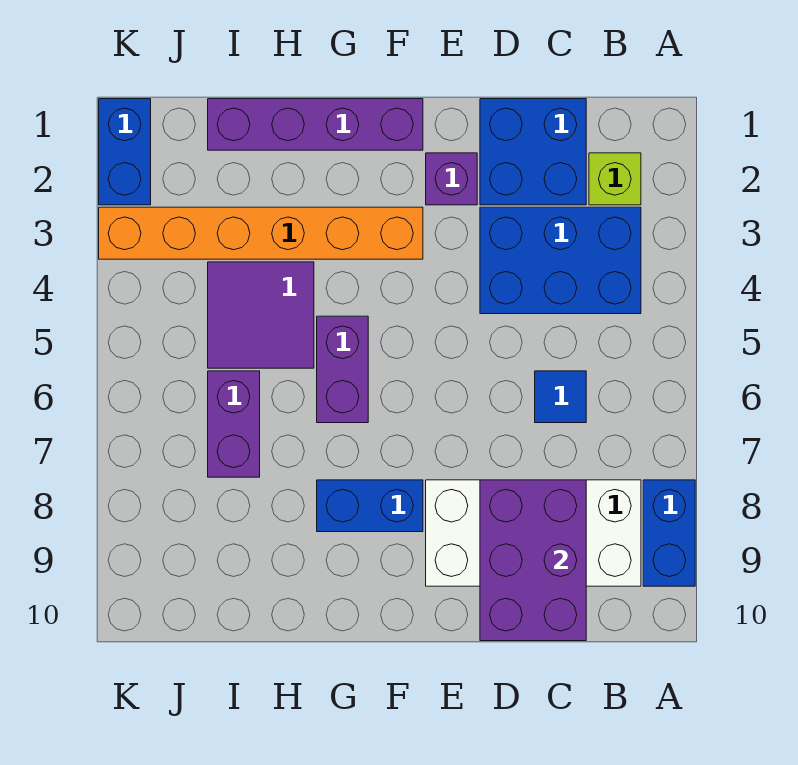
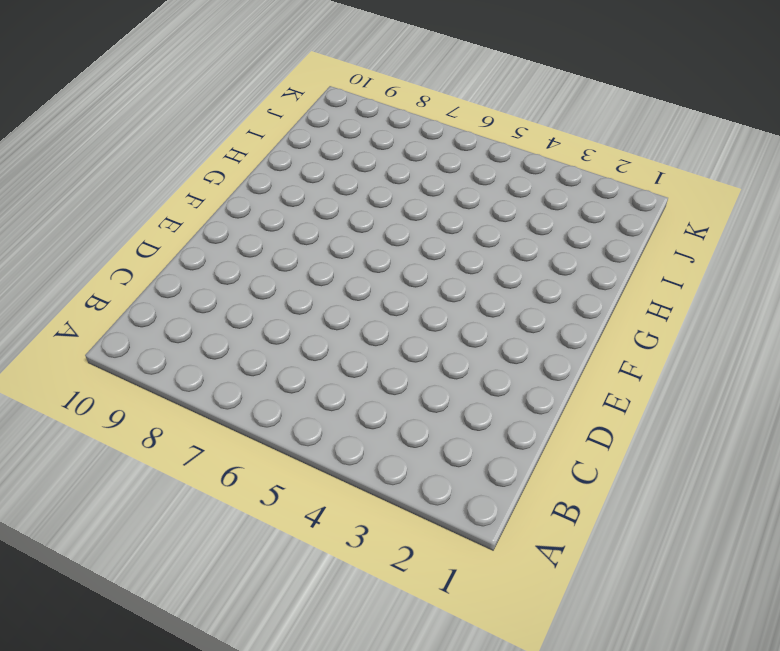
none -> blue brick A8:A9 level 1
none -> lime brick B2 level 1
none -> blue brick B3:D4 level 1

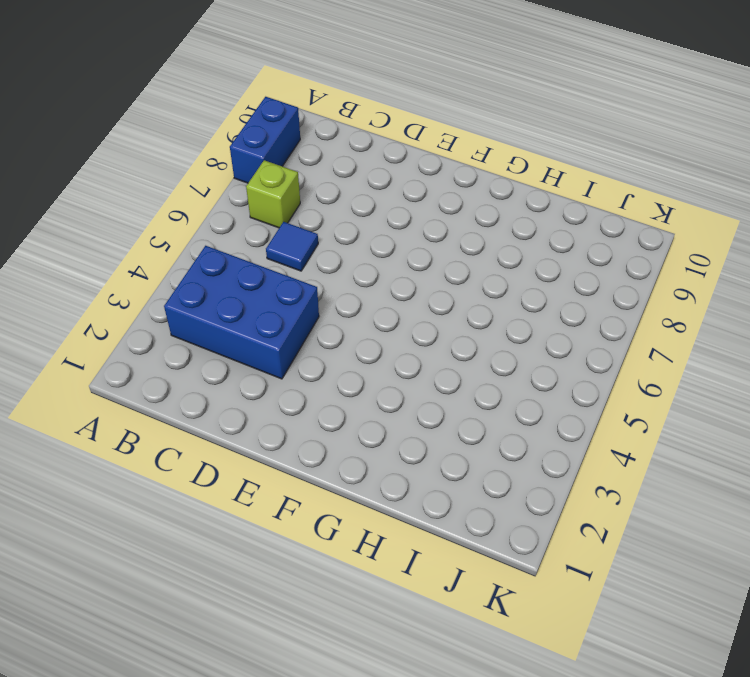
lime brick B7 level 1 -> lime brick B2 level 1
none -> white brick B8:E9 level 1
none -> blue brick C1:D2 level 1
none -> purple brick E2 level 1

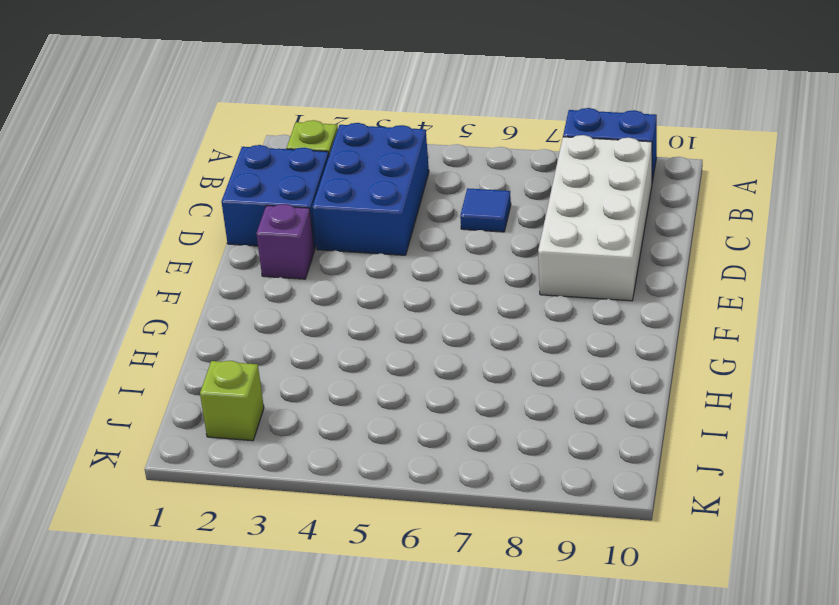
lime brick J2 level 1 -> none
none -> purple brick F1:I1 level 1
none -> orange brick F3:K3 level 1
none -> blue brick F8:G8 level 1

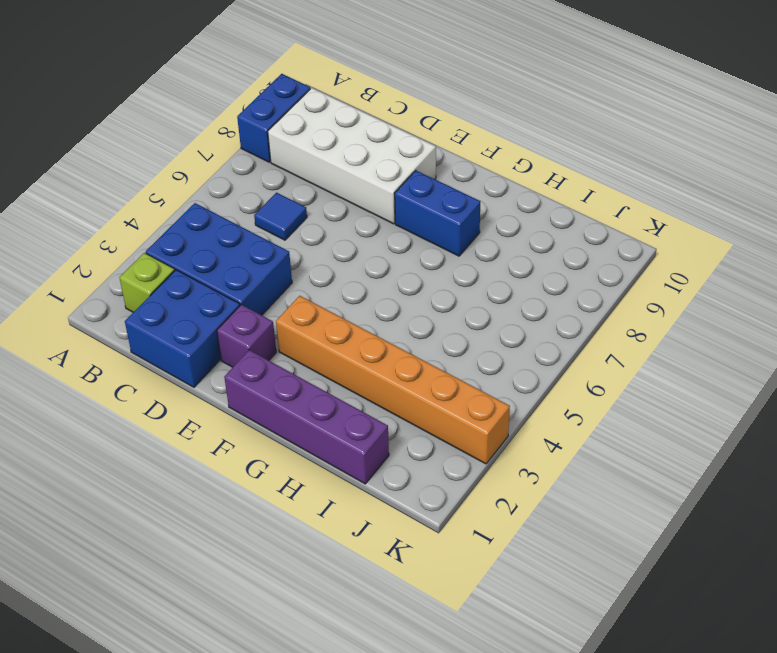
none -> purple brick G5:G6 level 1
none -> purple tile H4:I5 level 1
none -> purple brick I6:I7 level 1

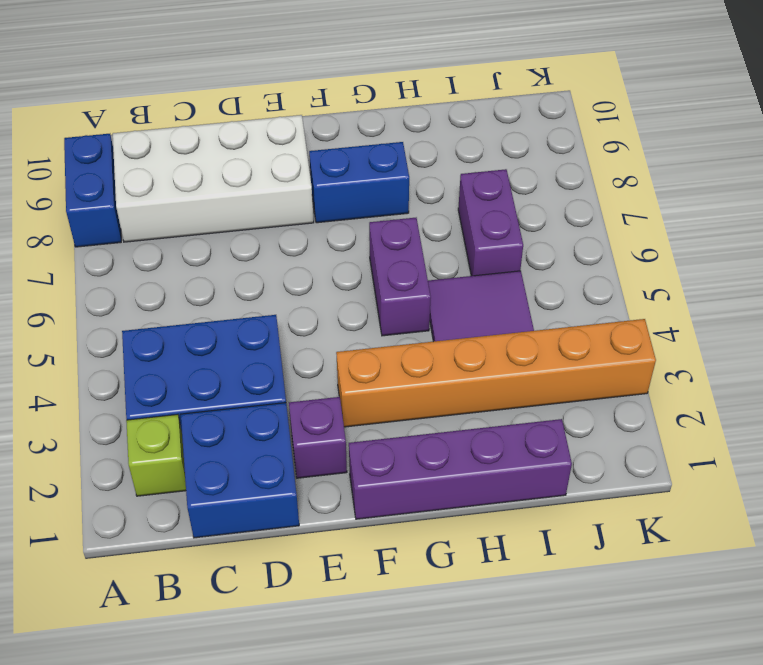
none -> blue tile C6 level 1
none -> blue brick K1:K2 level 1
none -> purple brick C8:D10 level 2

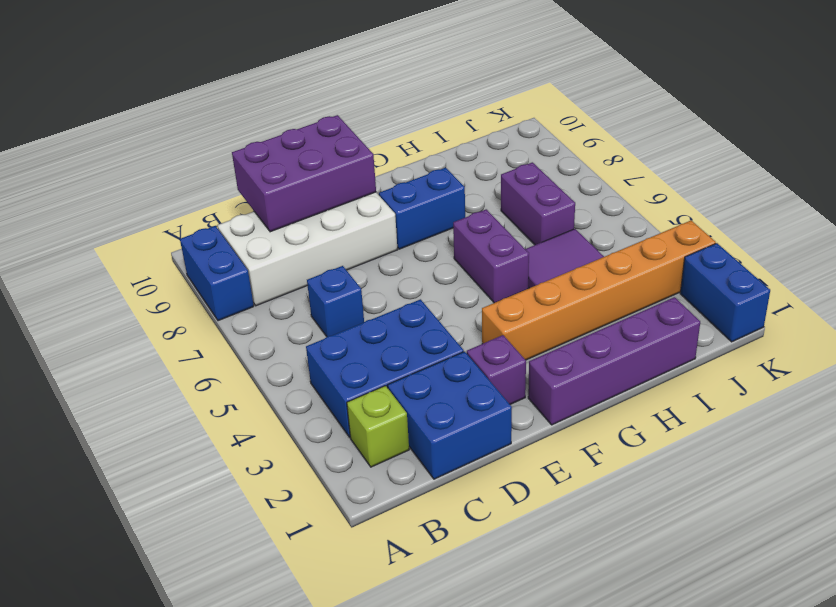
blue brick C6 level 1 -> blue tile C6 level 1
purple brick C9:E10 level 2 -> purple brick C8:D10 level 2

